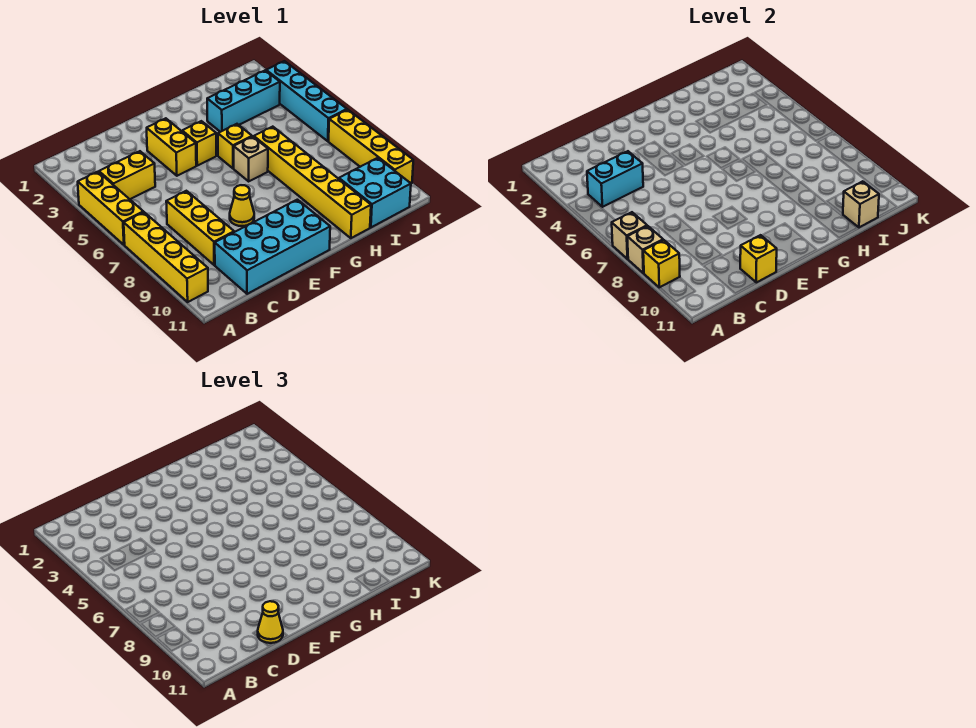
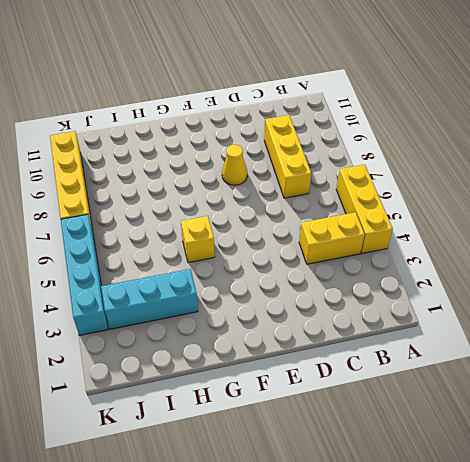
none -> yellow brick A7:A10 level 1
none -> cyan brick C10:F11 level 1
none -> yellow brick E3:E4 level 1

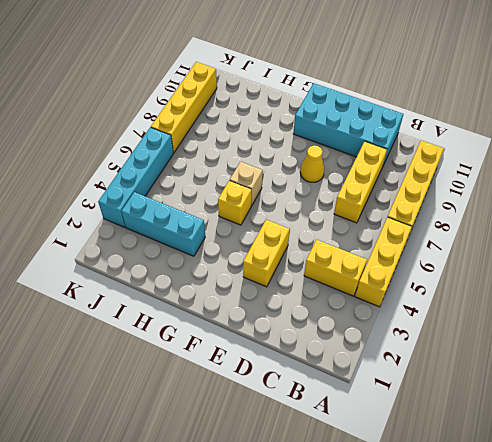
none -> yellow brick F4 level 1
none -> yellow brick H6:H11 level 1
none -> cyan brick I10:J11 level 1

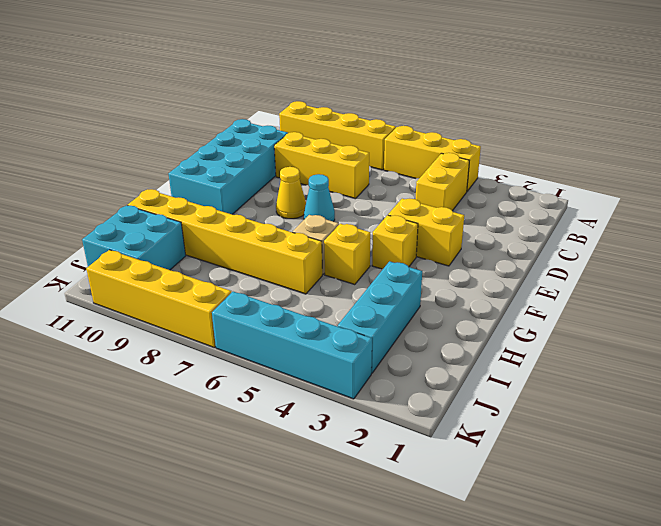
cyan cone E7 level 1 -> none
none -> tan brick A7 level 2
none -> tan brick A8 level 2
none -> yellow brick A9 level 2

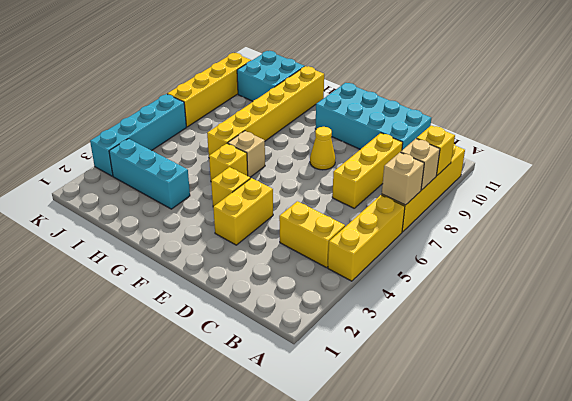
none -> cyan brick B4:C4 level 2
none -> yellow brick D11 level 2
none -> tan brick I11 level 2

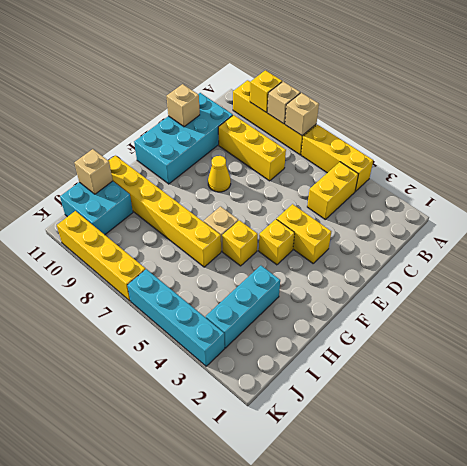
tan brick D11 level 2 -> yellow brick D11 level 2
none -> cyan brick B4:C4 level 2
none -> yellow cone D11 level 3

